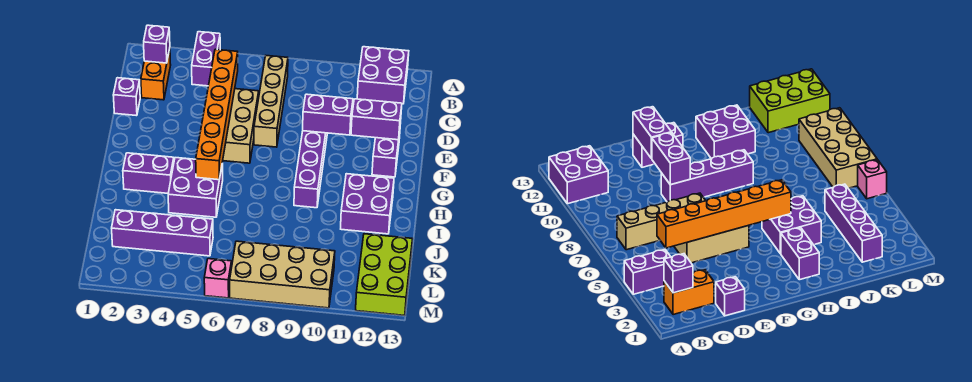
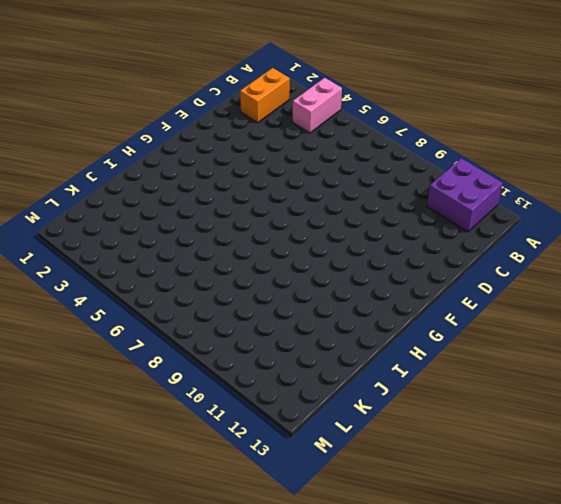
pink brick A4:B4 level 1 -> purple brick A4:B4 level 1
none -> tan brick B7:E7 level 1
none -> purple brick D1 level 1
none -> tan brick D5:F6 level 1

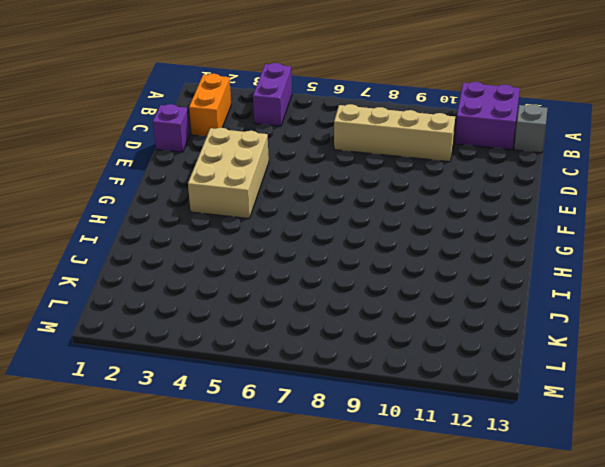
grey brick B13 level 1 -> none
tan brick C7:C10 level 1 -> tan brick B7:E7 level 1
tan brick E3:G4 level 1 -> tan brick D5:F6 level 1
none -> purple brick E9:H9 level 1
none -> purple brick E12:F12 level 1
none -> purple brick H2:H3 level 1

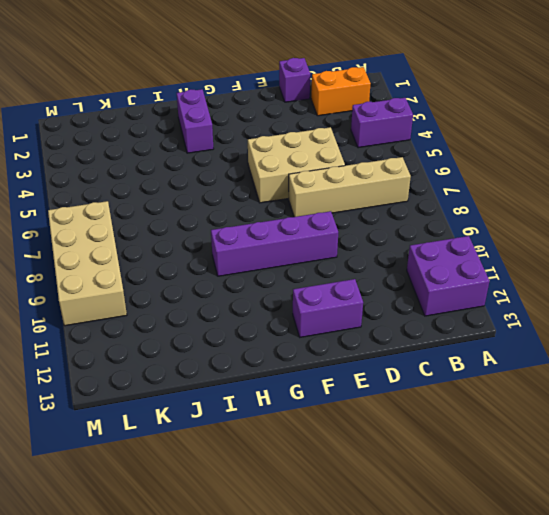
none -> purple brick H4:I5 level 1
none -> purple brick H11:I12 level 1
none -> purple brick K2:K5 level 1

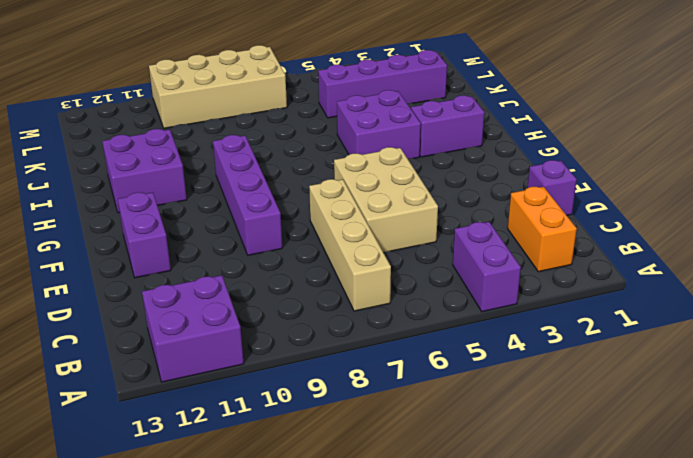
none -> lime brick K12:M13 level 1
none -> pink brick M6 level 1
none -> purple brick B2 level 2

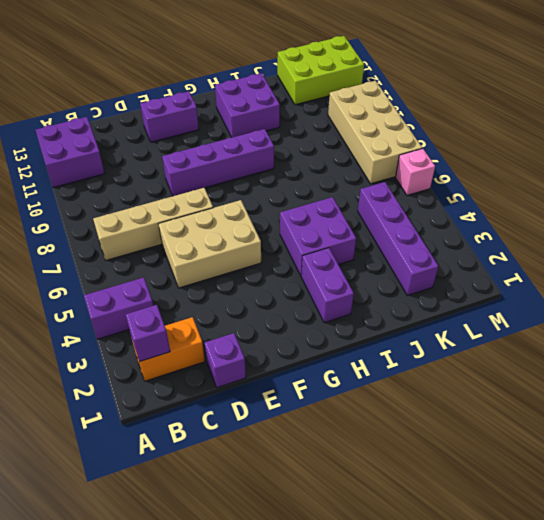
none -> orange brick C5:H5 level 2
none -> purple brick E9:E10 level 2
none -> purple brick E11:E12 level 2

